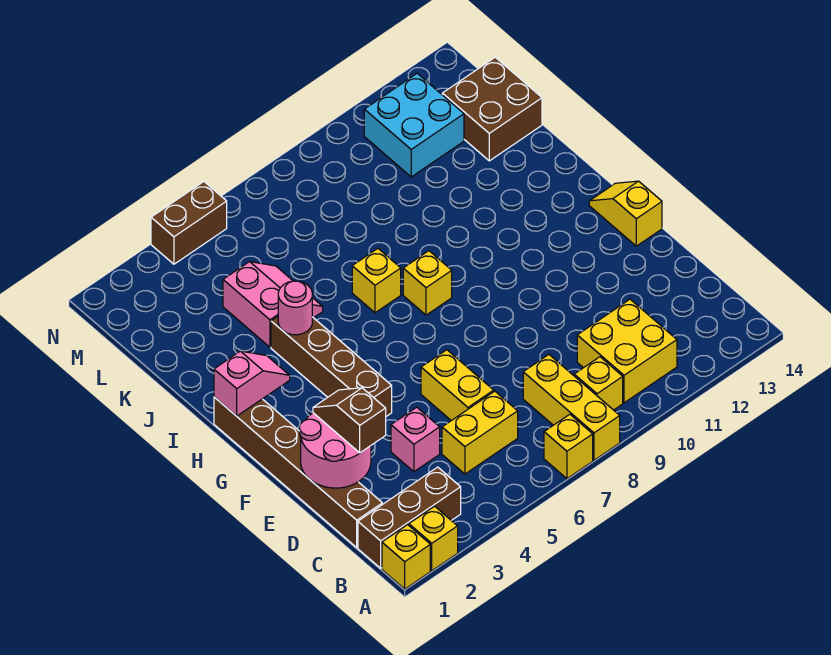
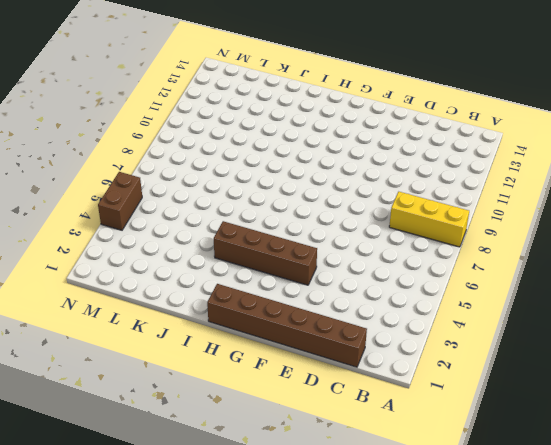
none -> yellow brick A1 level 1
none -> yellow brick A2 level 1
none -> yellow brick A7 level 1

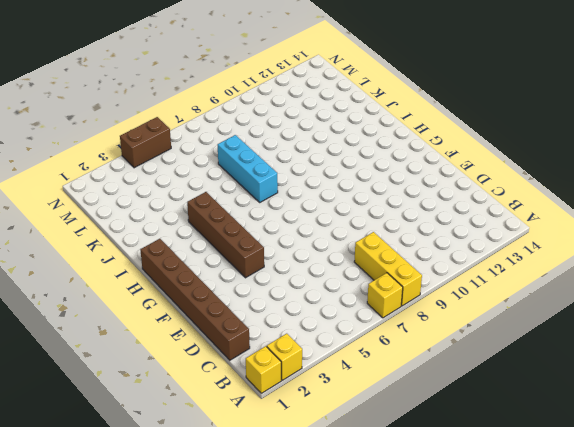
cyan brick I7:K7 level 1 -> yellow brick I7 level 1
none -> brown brick B1:B3 level 1
none -> yellow brick B9 level 1
none -> yellow brick B10:C11 level 1

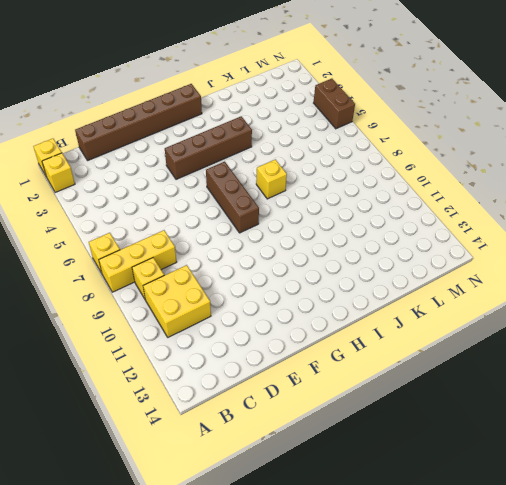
brown brick G6:G8 level 1 -> brown brick B1:B3 level 1
none -> yellow brick C5:C6 level 1
none -> pink brick D4 level 1
none -> yellow brick D6:E6 level 1

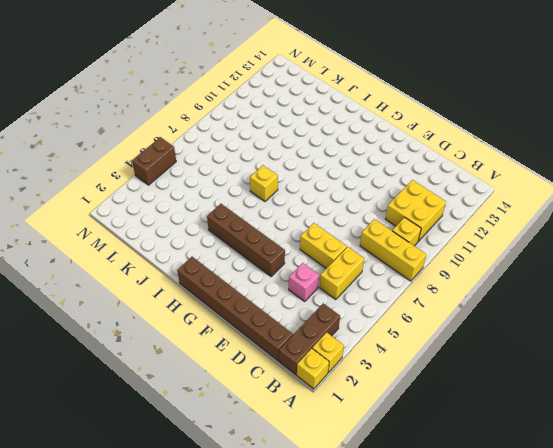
none -> yellow brick A7 level 1
none -> yellow slope F14:G14 level 1 top F
none -> yellow brick H8 level 1

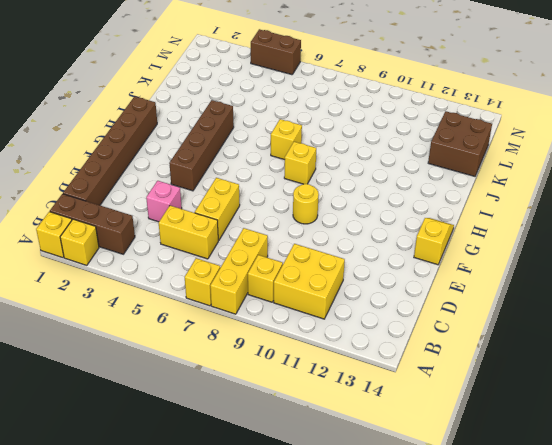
yellow round brick F9 level 1 -> none
none -> pink slope J4:K5 level 1 top 4
none -> cyan brick L11:M12 level 1
none -> pink round brick D1:E2 level 2

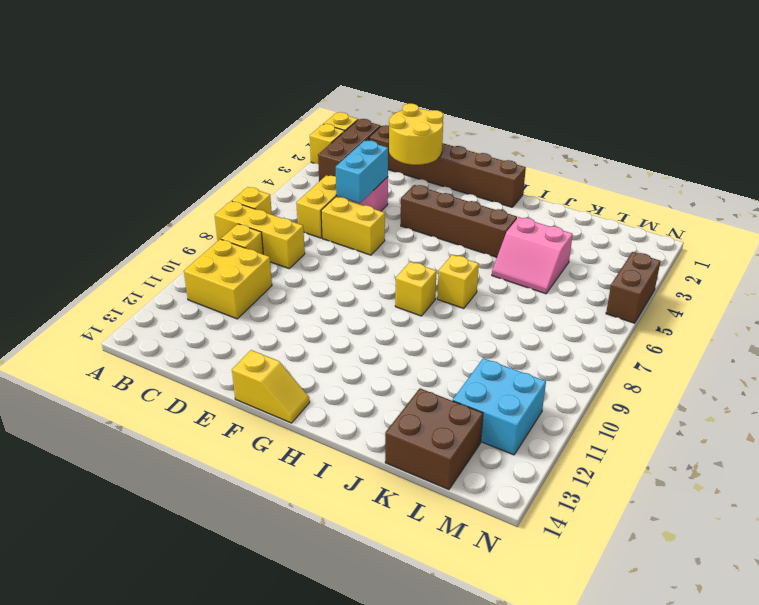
yellow round brick D1:E2 level 2 -> pink round brick D1:E2 level 2
cyan brick D4:D5 level 2 -> none
none -> pink slope H1:H2 level 2 top 1
none -> pink round brick I4 level 2
none -> brown slope D2:E2 level 3 top D

